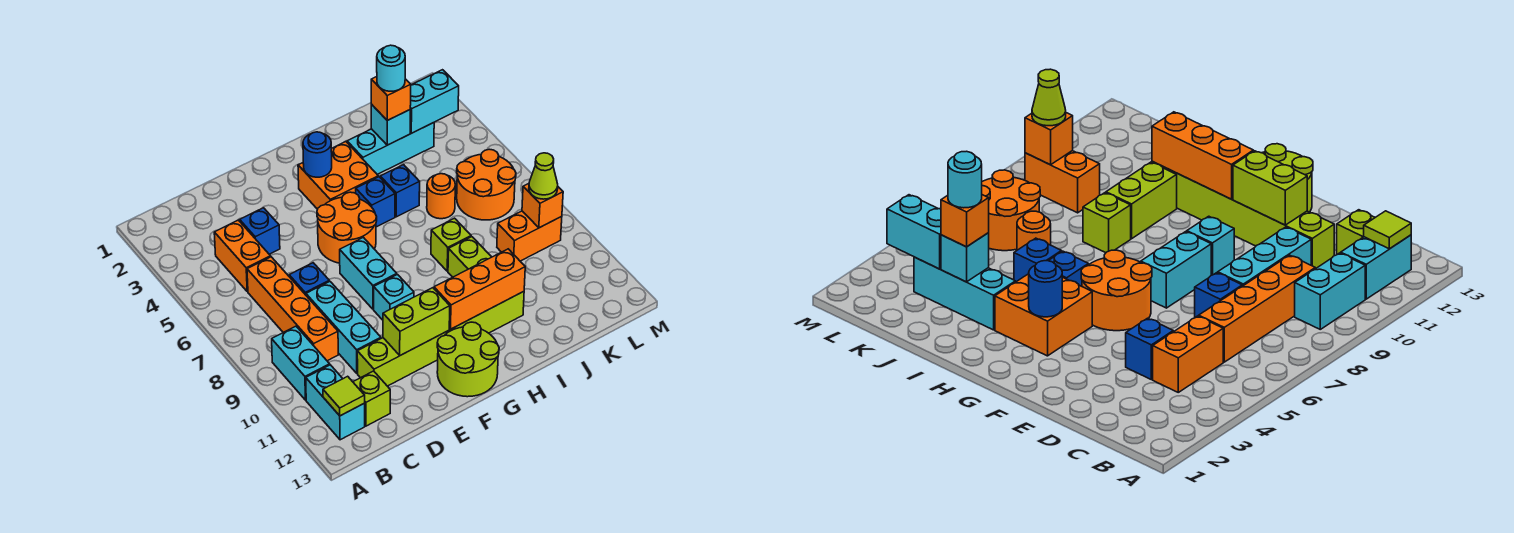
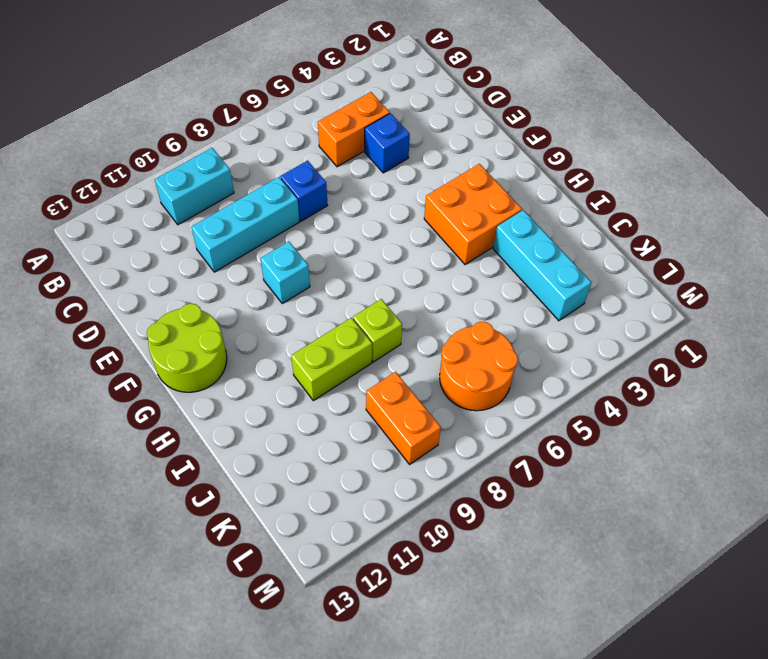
none -> cyan brick B11:B12 level 1
none -> orange brick C6:C9 level 1
none -> lime brick C12 level 1
none -> lime brick D11:I11 level 1

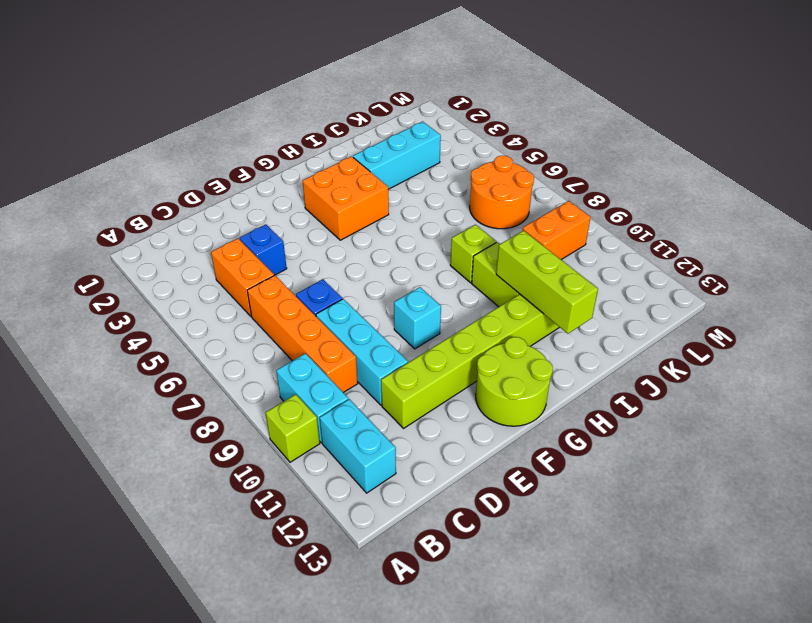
lime brick A10 level 1 -> lime brick C12 level 1
lime brick I10:I12 level 2 -> orange brick G11:I11 level 2
none -> orange round brick F5:G6 level 1
none -> cyan brick F7:F8 level 1
none -> blue brick H5 level 1
none -> blue brick I5 level 1

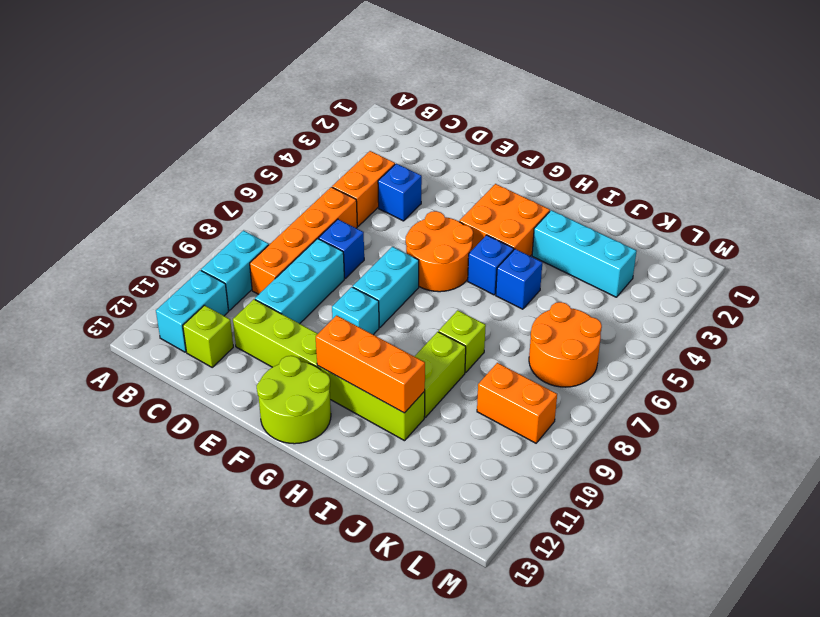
none -> orange round brick J6 level 1
none -> lime tile B12 level 2
none -> lime brick E11:F11 level 2
none -> blue round brick G3 level 2

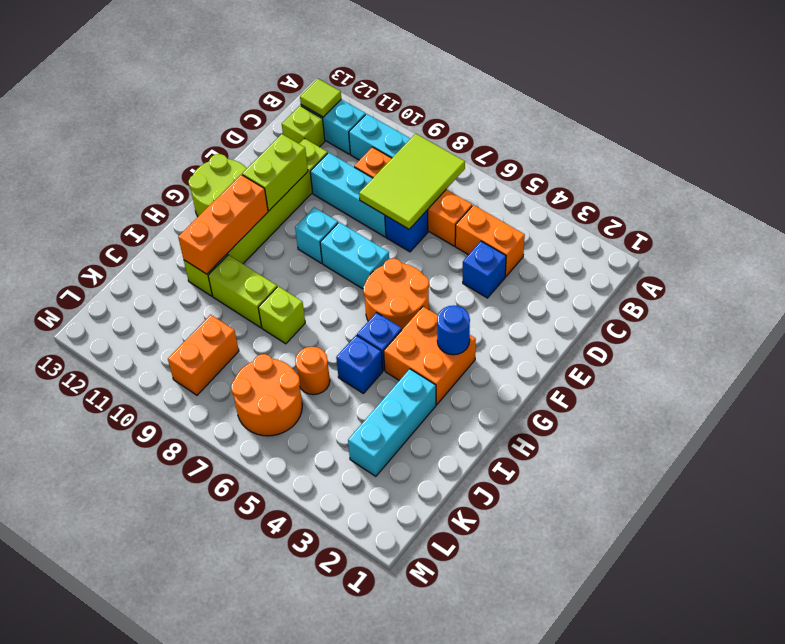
lime tile B7:D8 level 2 -> none
none -> cyan brick J3 level 2
none -> cyan brick K3:L3 level 2
none -> orange brick L9 level 2
none -> orange brick J3 level 3

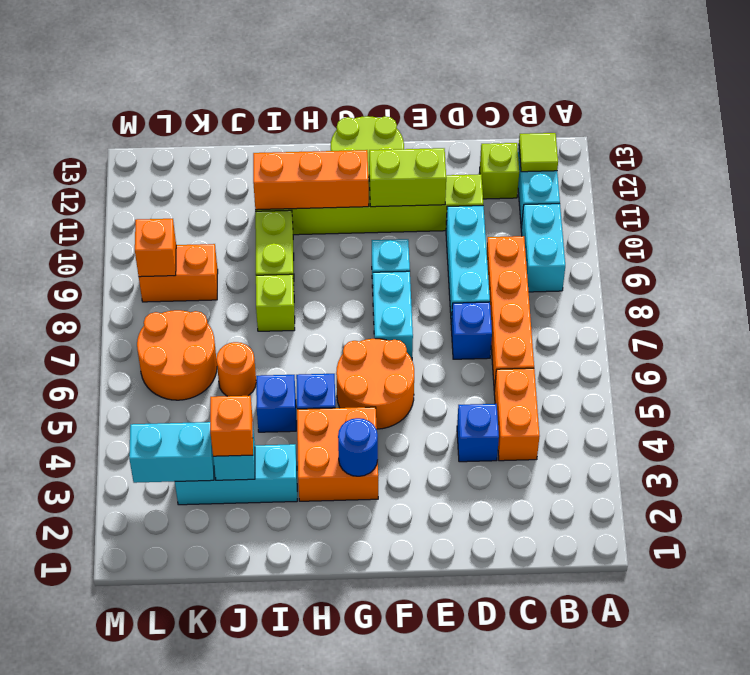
none -> lime cone L9 level 3
none -> cyan round brick J3 level 4

